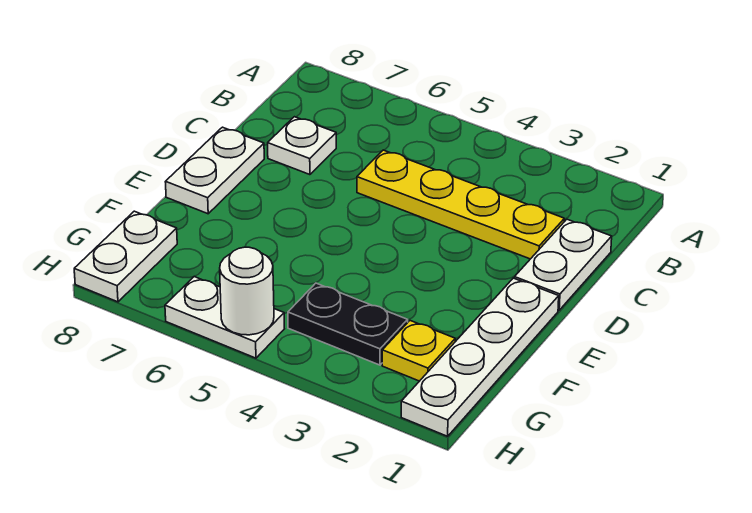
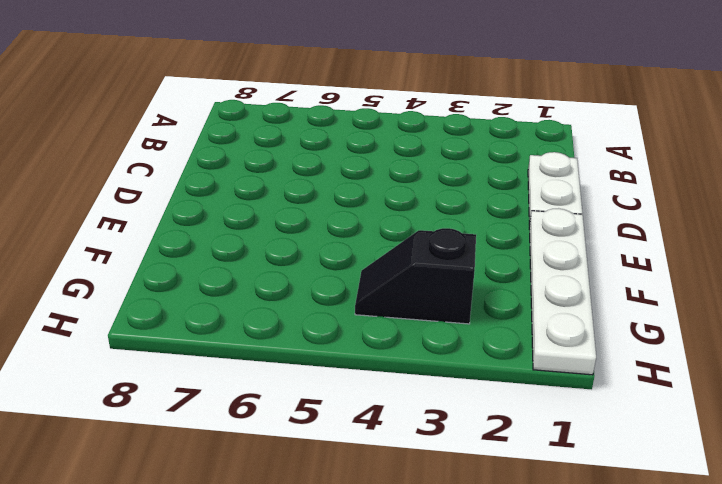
black slope G3:G4 level 1 top 3 -> black plate G3:G4 level 1
none -> yellow plate C2:C5 level 1
none -> white plate C7 level 1

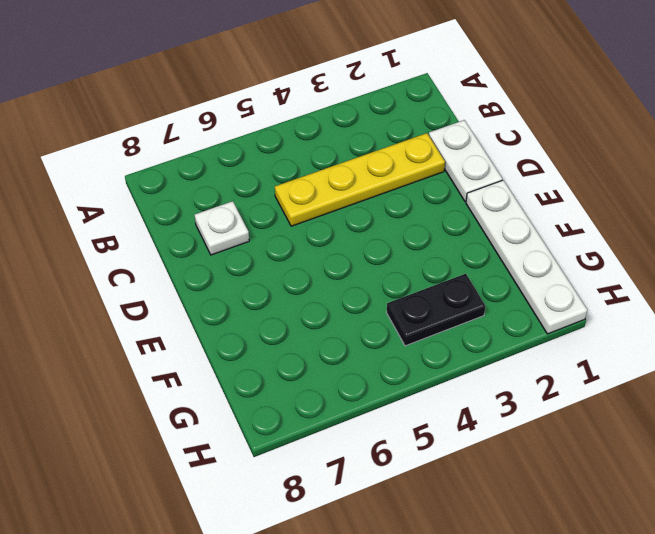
none -> white plate D8:E8 level 1
none -> yellow plate G2 level 1

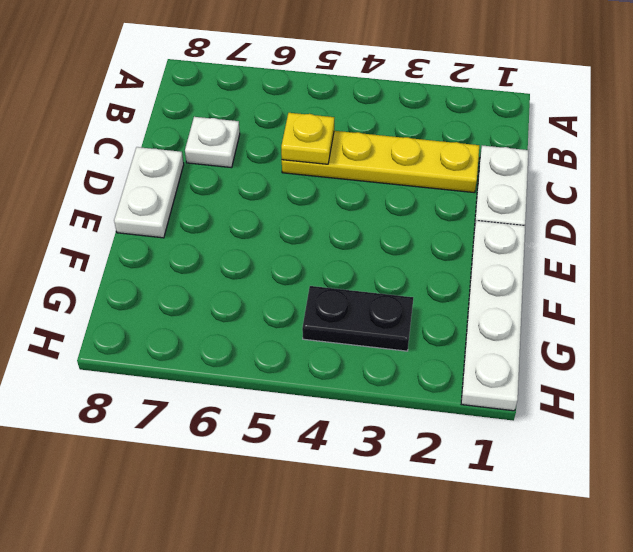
yellow plate C5 level 2 -> yellow plate G2 level 1
none -> white plate G8:H8 level 1
none -> white plate H5:H6 level 1

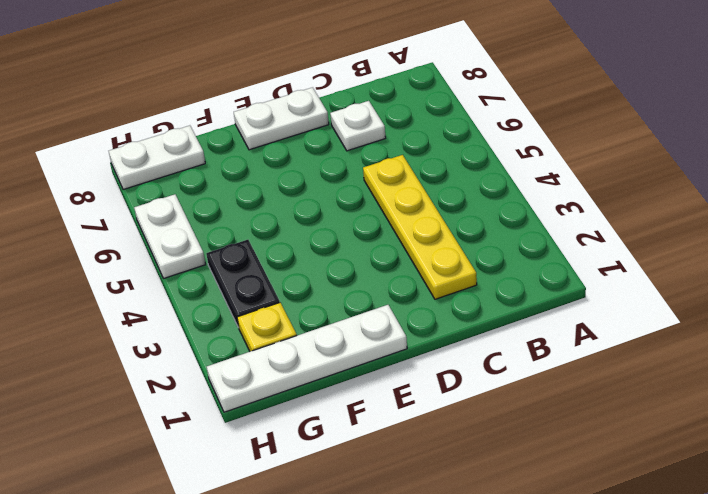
none -> white plate C1:D1 level 1
none -> white round brick H5 level 2

